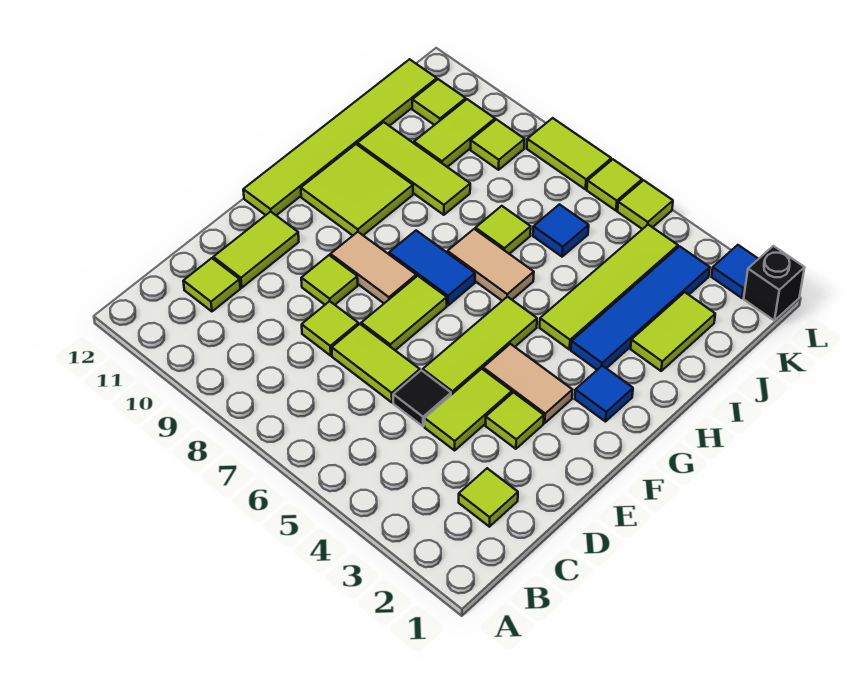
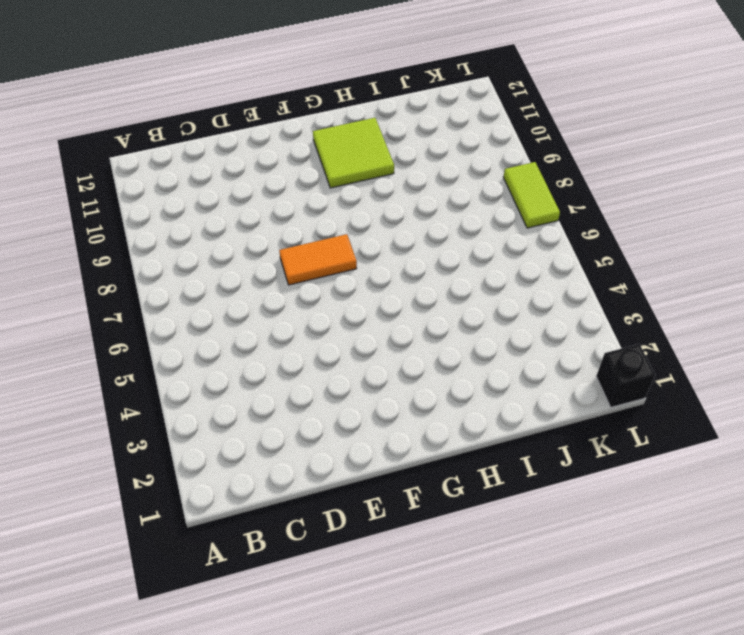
orange tile E7:F7 level 1 -> lime tile E7:F7 level 1
none -> lime tile C2 level 1
none -> lime tile C11 level 1
none -> lime tile D4:E4 level 1
none -> black tile D5 level 1

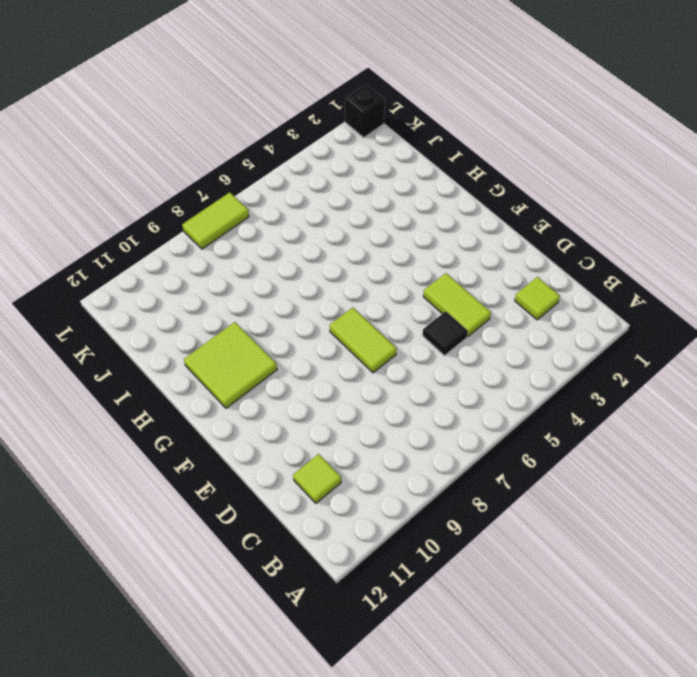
none -> lime tile D6:D7 level 1
none -> lime tile D8 level 1
none -> lime tile D11:E11 level 1
none -> lime tile E3 level 1

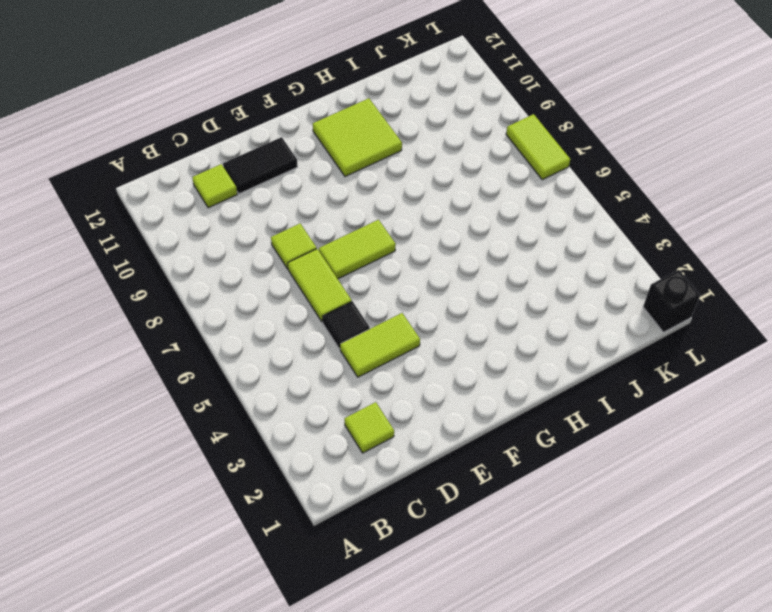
black tile D11:E11 level 1 -> lime tile D11:E11 level 1
none -> lime tile E3 level 1
none -> lime tile E5:G5 level 1
none -> lime tile E9 level 1
none -> tan tile F3:F4 level 1

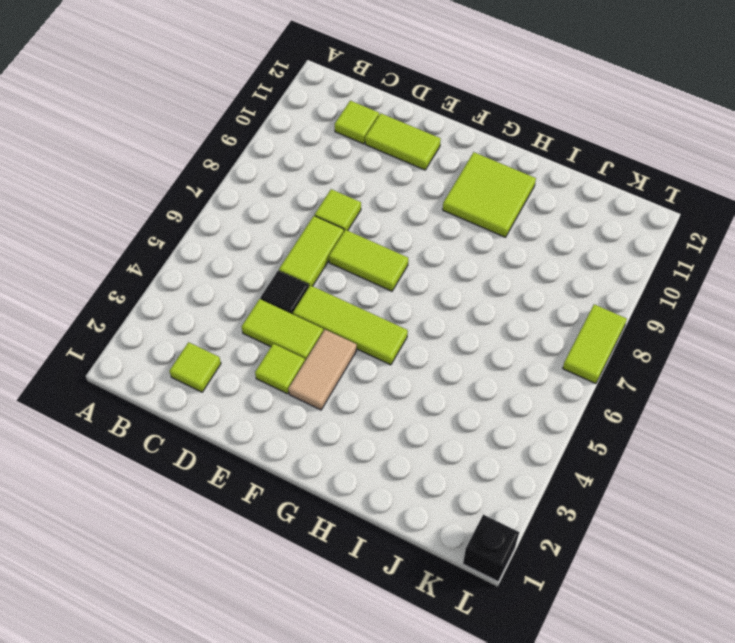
none -> lime tile E9 level 1
none -> tan tile F8:F9 level 1
none -> lime tile F12:K12 level 1
none -> blue tile G2 level 1

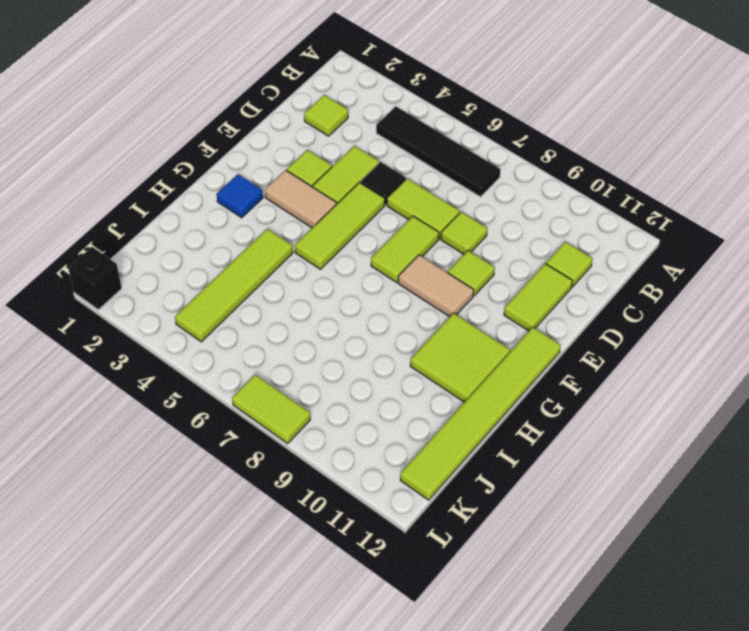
black tile B4:B7 level 1 -> none
none -> blue tile G7:G8 level 1
none -> blue tile H3:K3 level 1
none -> tan tile H6:H7 level 1
none -> lime tile I2:J2 level 1

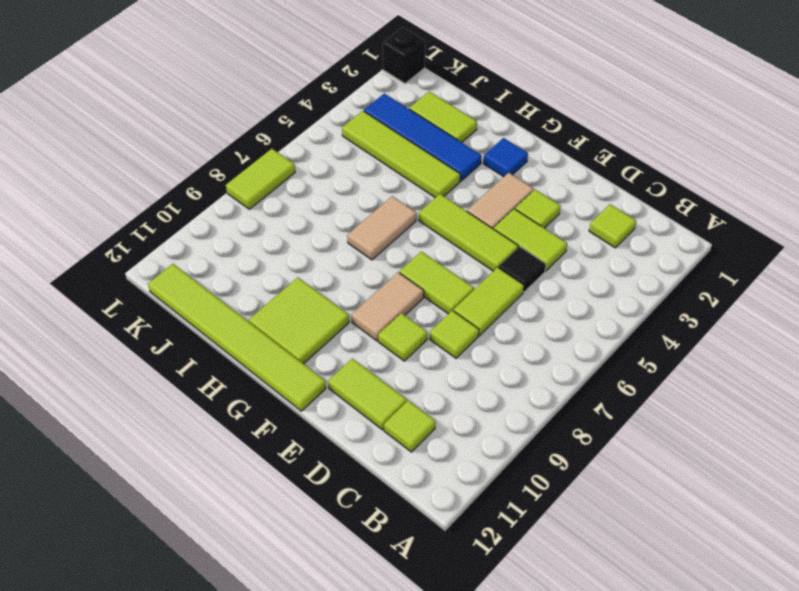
none -> blue tile G7:G8 level 1
none -> lime tile I7 level 1
none -> lime tile I9:I11 level 1
none -> blue tile J6 level 1

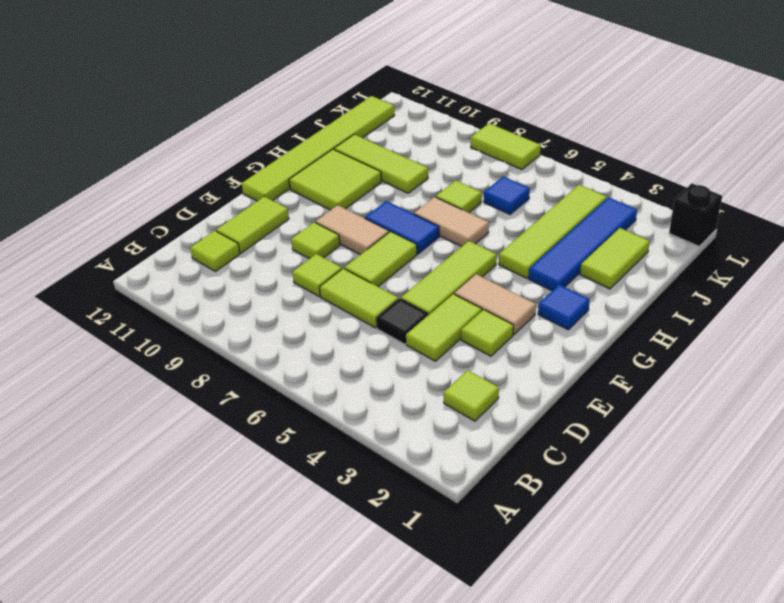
none -> lime tile J10:K10 level 1
none -> lime tile K9 level 1
none -> lime tile K11 level 1
none -> blue tile L2 level 1

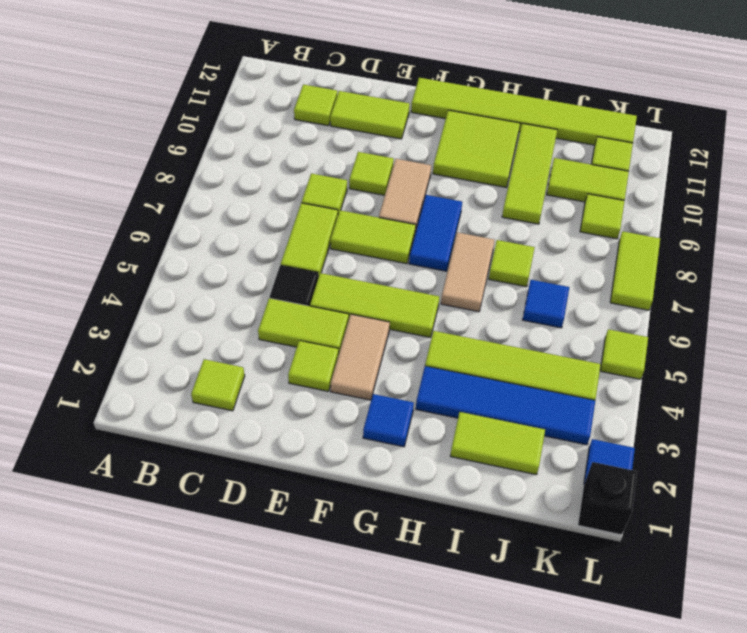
none -> lime tile L6 level 1

